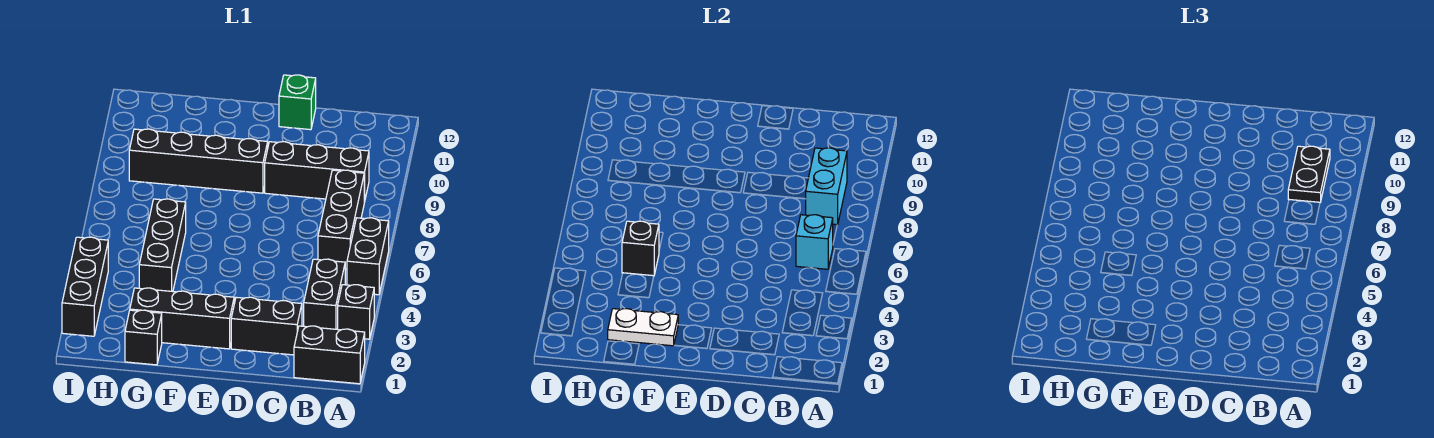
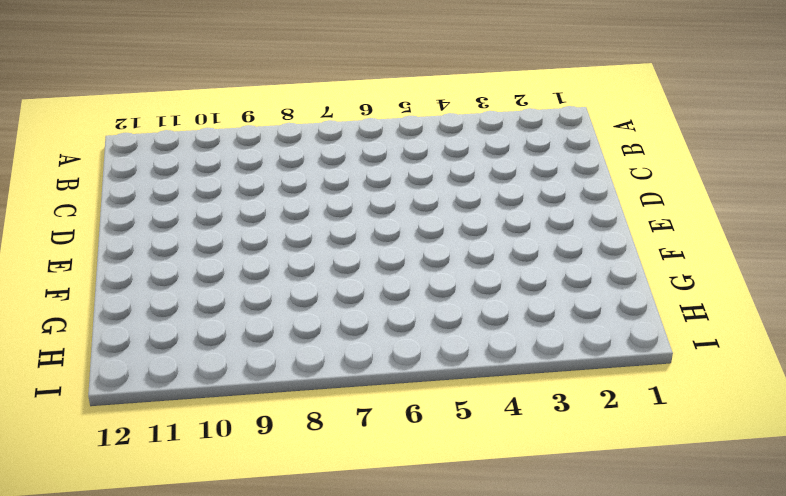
none -> black brick A1:B1 level 1
none -> black brick A3 level 1
none -> black brick A5:A6 level 1

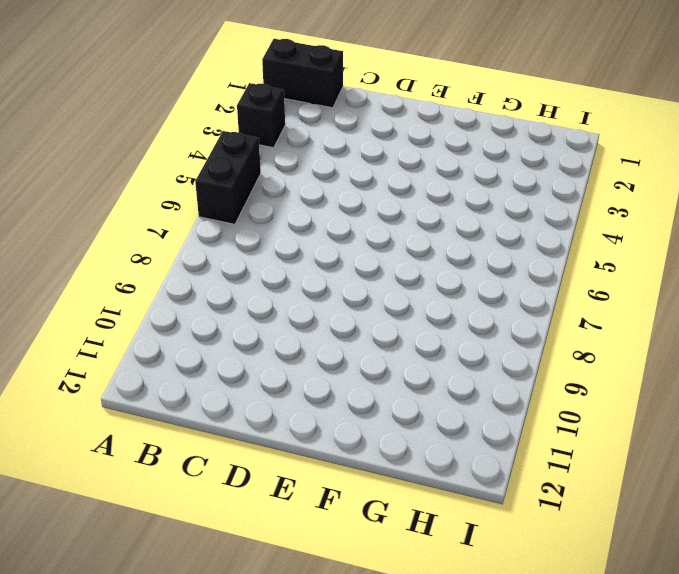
none -> black brick B3:B4 level 1
none -> black brick B6:B8 level 1
none -> black brick B9:D9 level 1

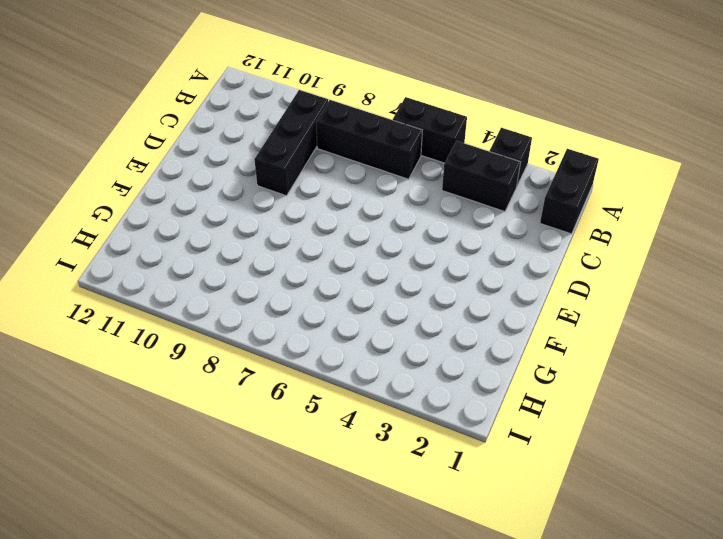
none -> black brick C2:D2 level 1
none -> green brick D12 level 1
none -> black brick E2:G2 level 1

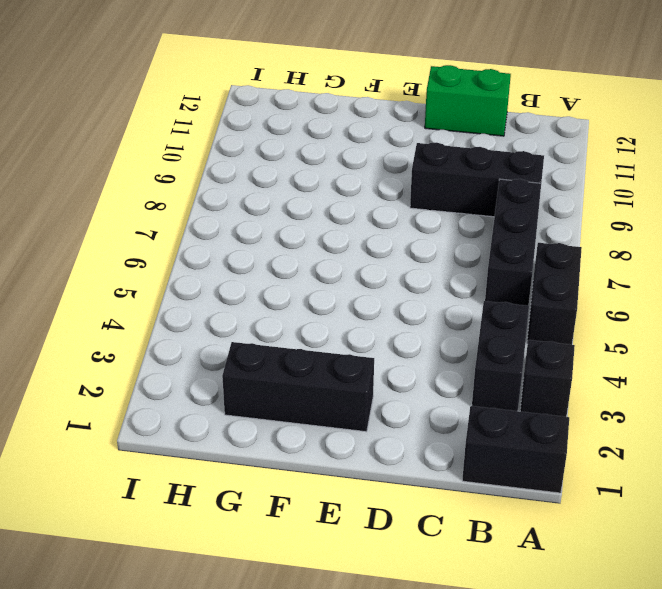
green brick C12:D12 level 1 -> green brick D12 level 1
none -> black brick C2:D2 level 1
none -> black brick E9:H9 level 1
none -> black brick G1 level 1

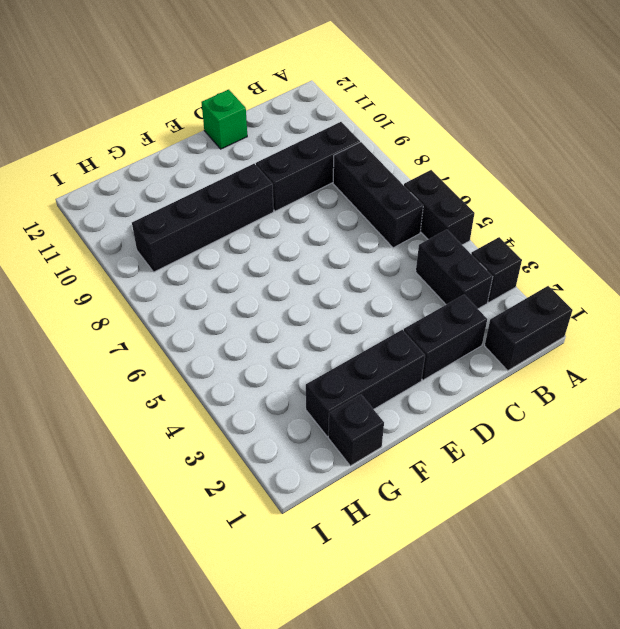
none -> black brick G4:G6 level 1
none -> black brick I2:I4 level 1
none -> cyan brick B6 level 2

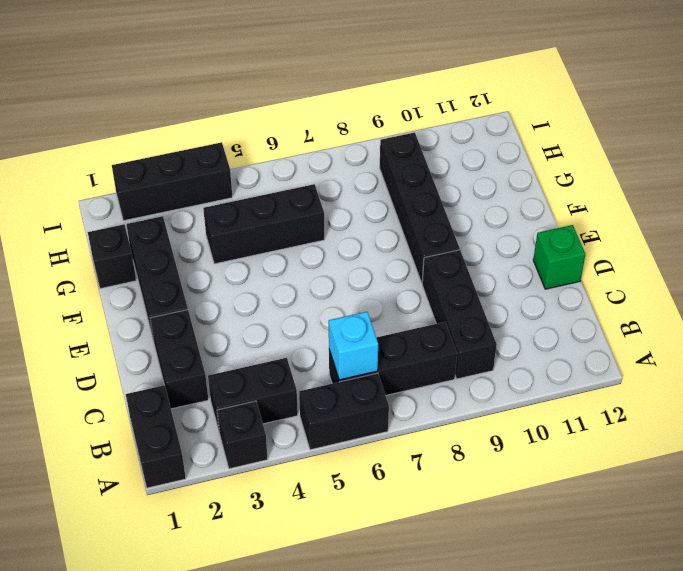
none -> cyan brick B8:B9 level 2
none -> white plate F2:G2 level 2
none -> black brick G5 level 2

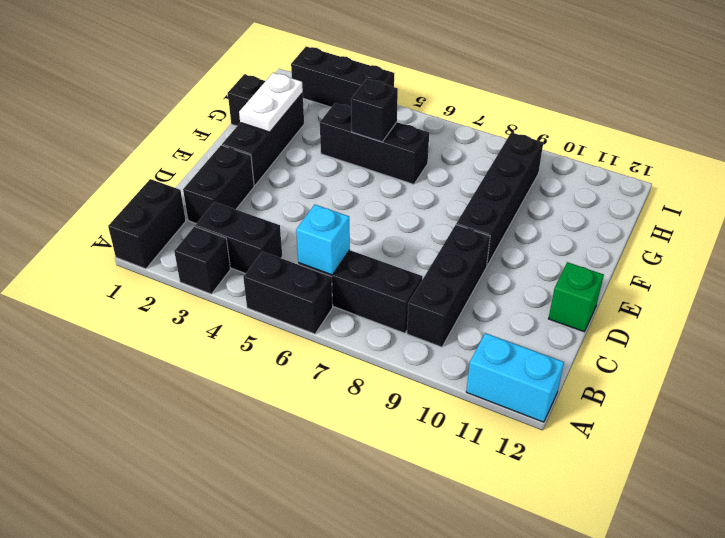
cyan brick A11:A12 level 1 -> cyan brick B8:B9 level 2
none -> black plate B9:B10 level 3

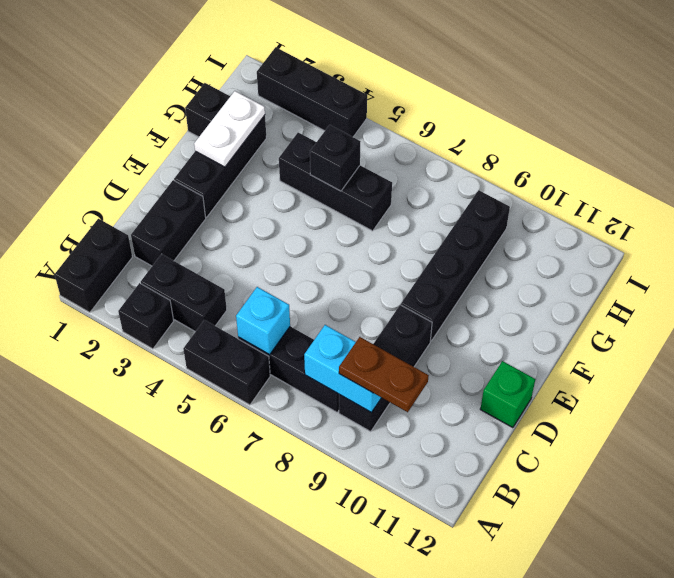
brown plate B9:B10 level 3 -> black plate B9:B10 level 3

